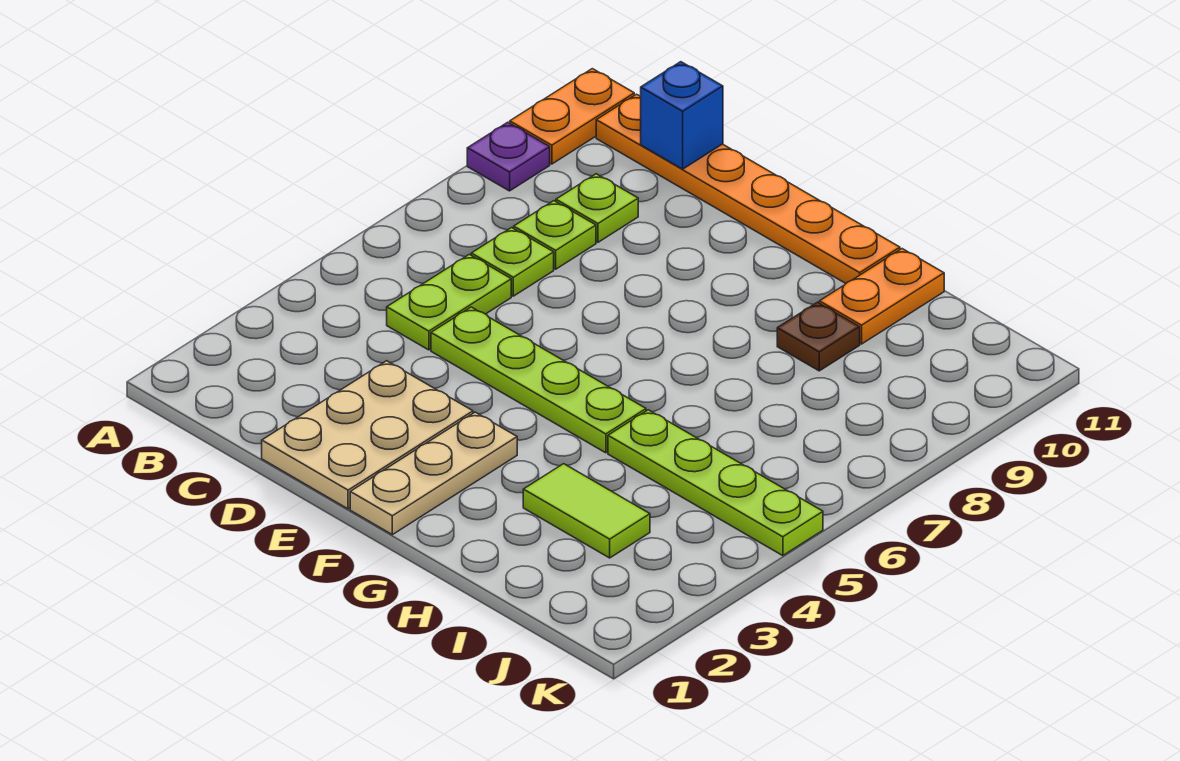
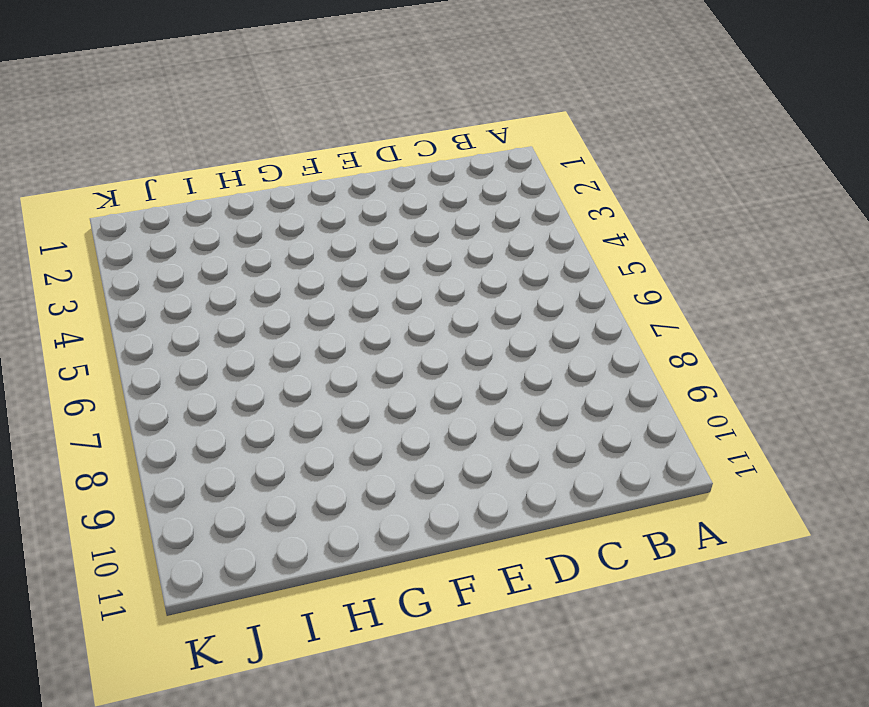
none -> purple plate A9 level 1
none -> orange plate A10:A11 level 1
none -> orange plate B11:G11 level 1

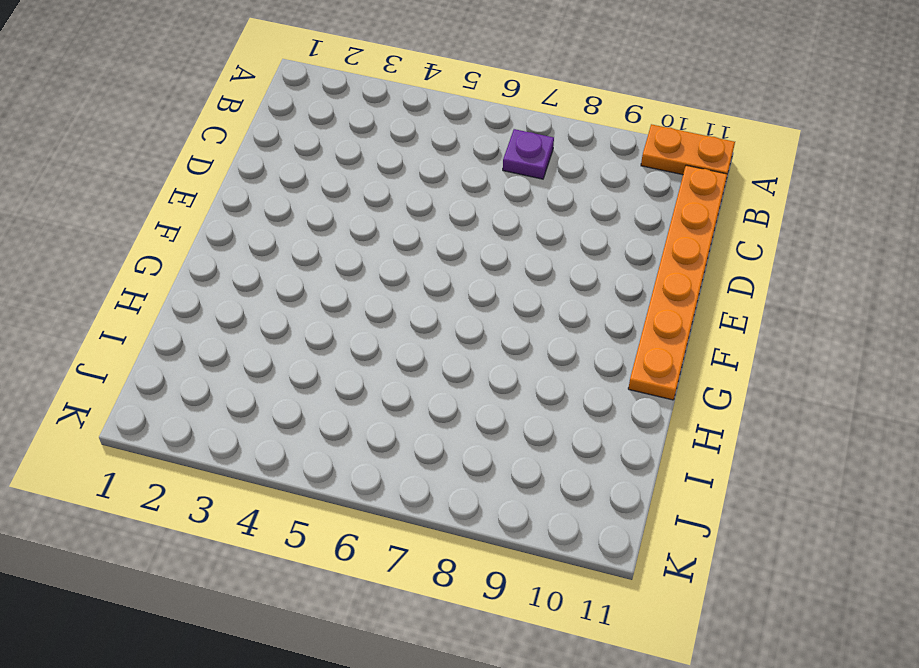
purple plate B7 level 1 -> purple plate A9 level 1
none -> lime plate C5:C6 level 1
none -> lime plate C7 level 1
none -> lime plate C8 level 1

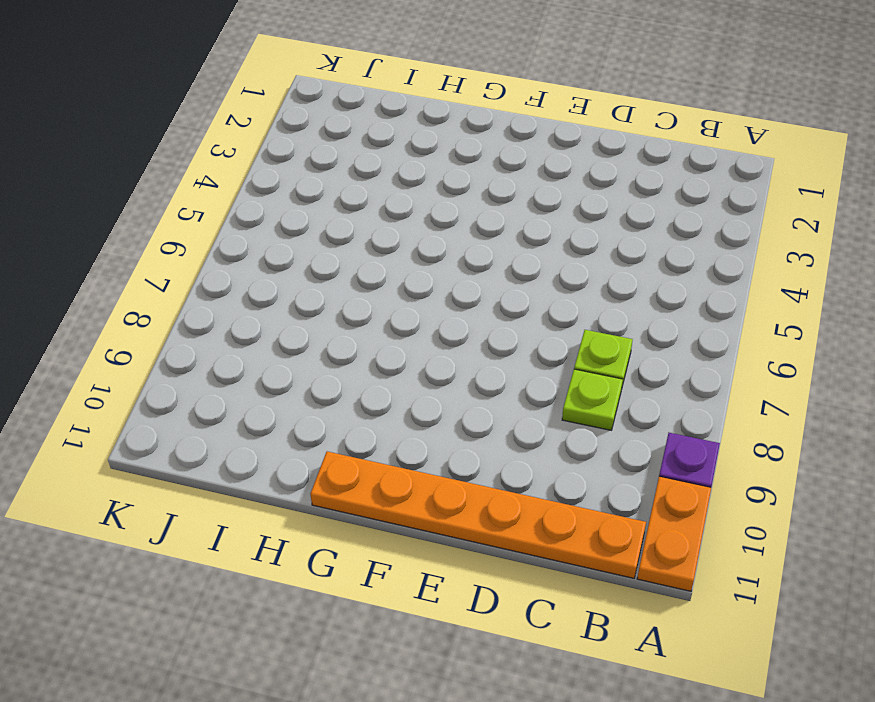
none -> lime plate C5:C6 level 1
none -> lime plate C9 level 1
none -> tan plate D1:E3 level 1

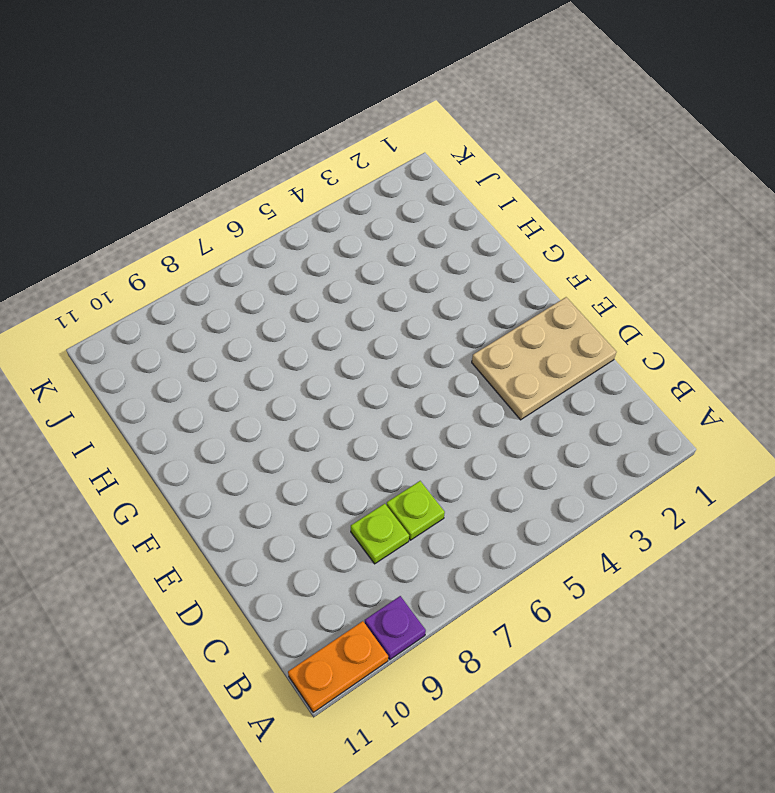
none -> orange plate B11:G11 level 1
none -> lime plate C5:C6 level 1
none -> lime plate C9 level 1

